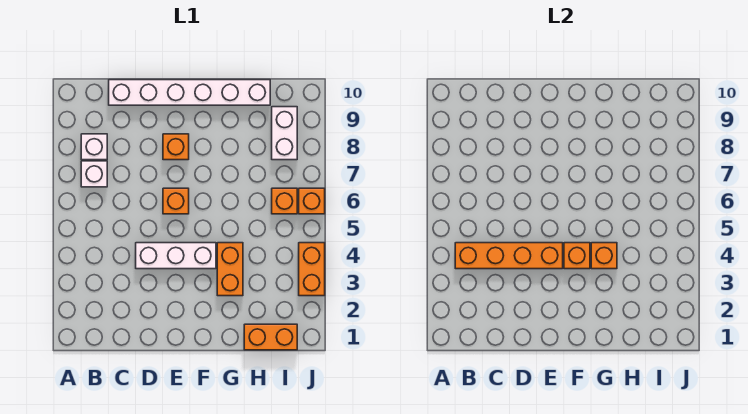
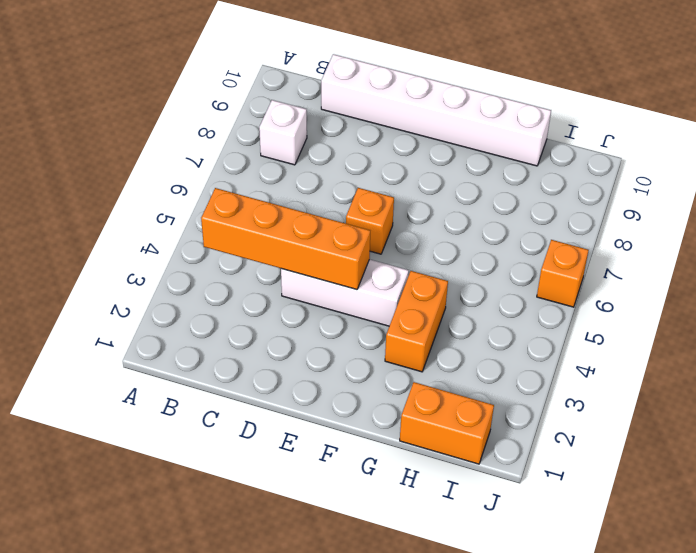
none -> white brick B7 level 1
none -> orange brick E8 level 1
none -> orange brick I6 level 1

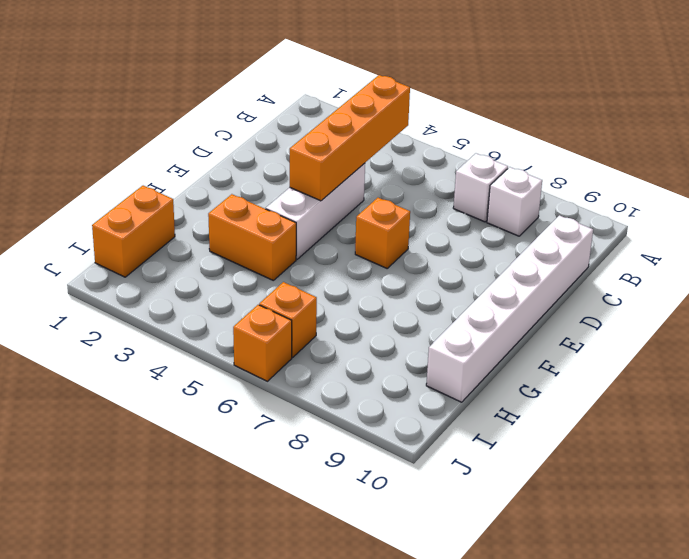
none -> orange brick E8 level 1
none -> white brick I8:I9 level 1
none -> orange brick J3:J4 level 1

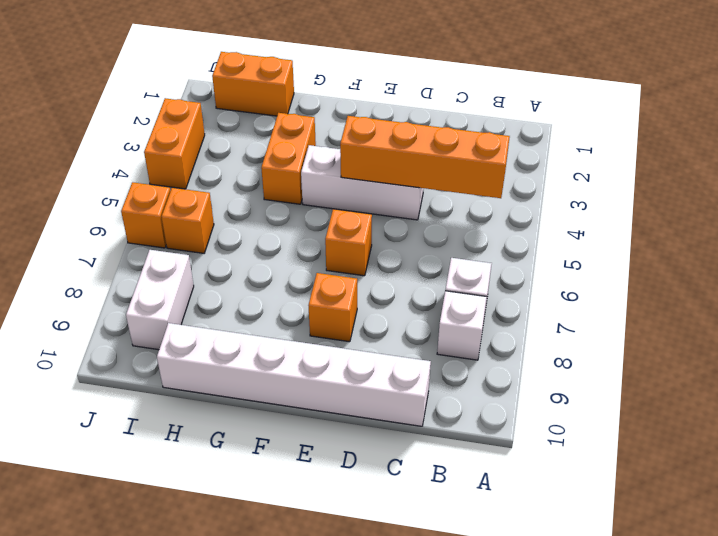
none -> orange brick F4 level 2
none -> orange brick G4 level 2

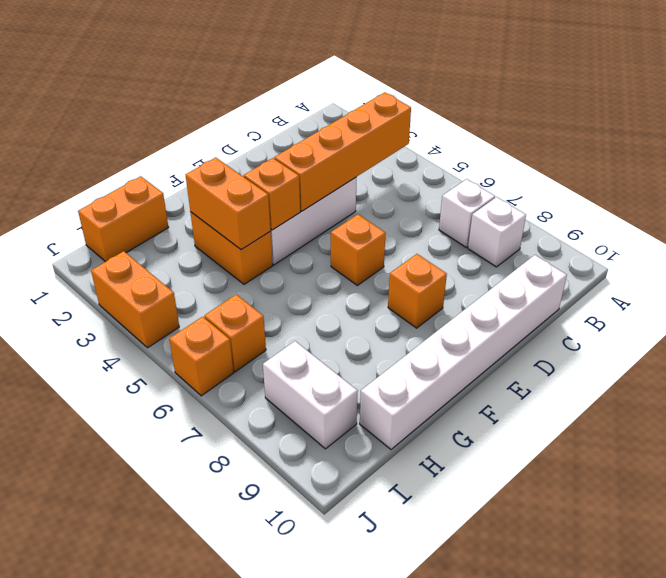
orange brick G3:G4 level 2 -> orange brick G4 level 2

